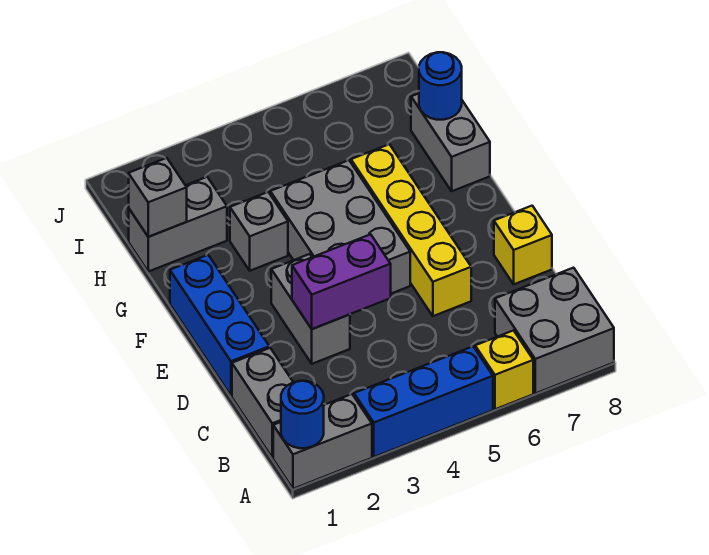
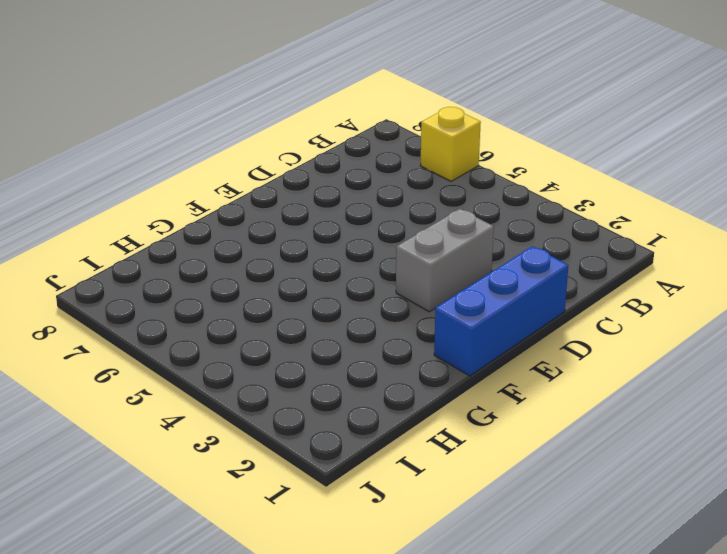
none -> grey brick A1:A2 level 1
none -> blue brick A3:A5 level 1
none -> grey brick A7:B8 level 1

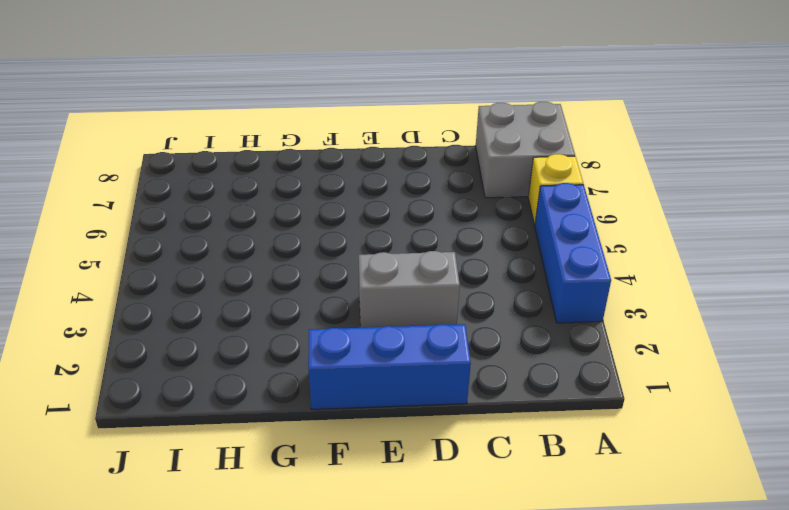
none -> grey brick A1:A2 level 1
none -> grey brick B1:C1 level 1
none -> yellow brick D6:G6 level 1

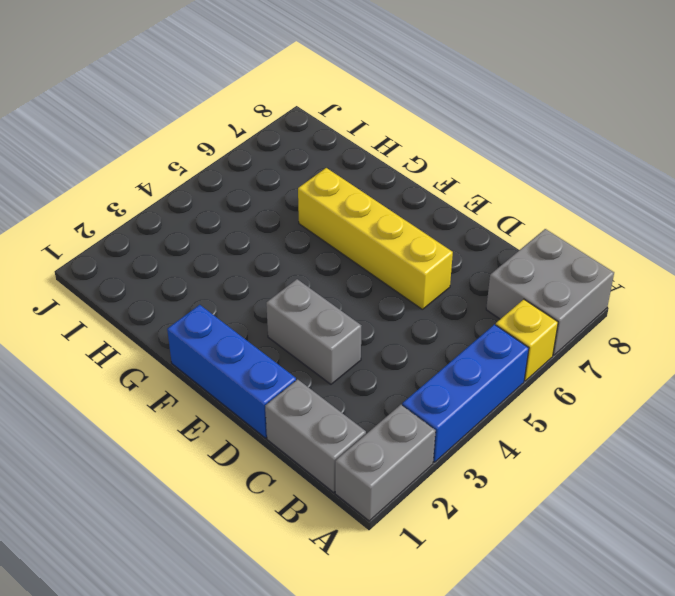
none -> yellow brick D8 level 1
none -> grey brick E4:G5 level 1
none -> grey brick G3 level 1

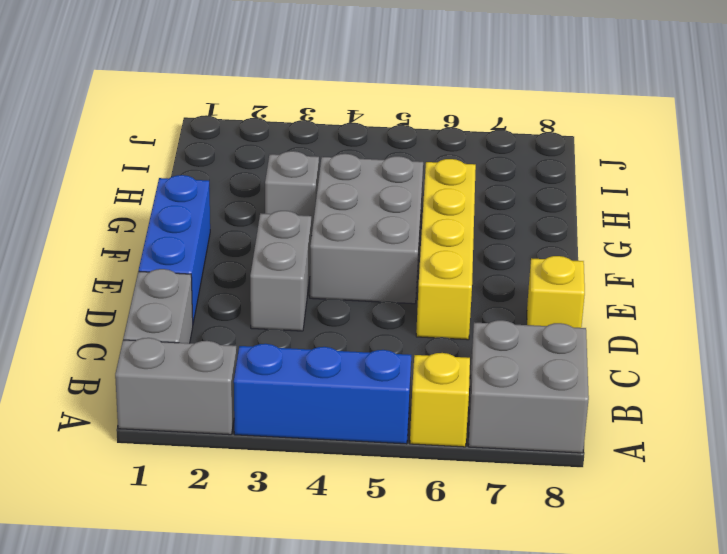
none -> grey brick G8:H8 level 1
none -> grey brick H1:H2 level 1
none -> blue round brick A1 level 2

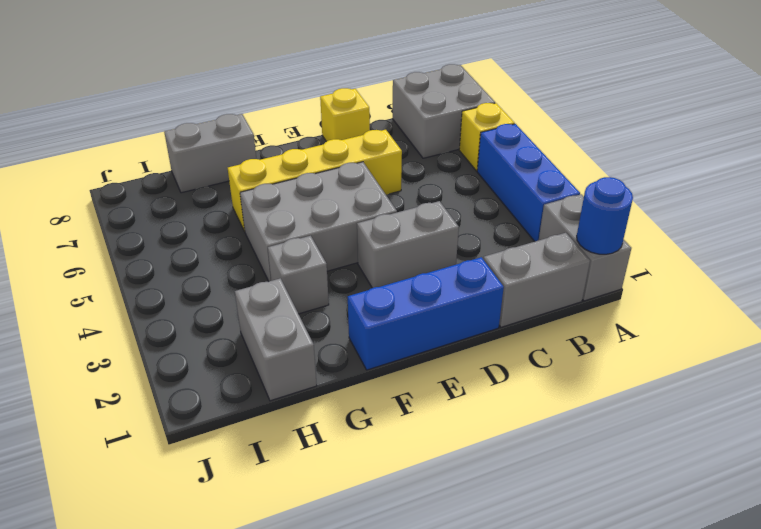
none -> purple brick D3:D4 level 2
none -> grey brick H1 level 2
none -> blue round brick H8 level 2

